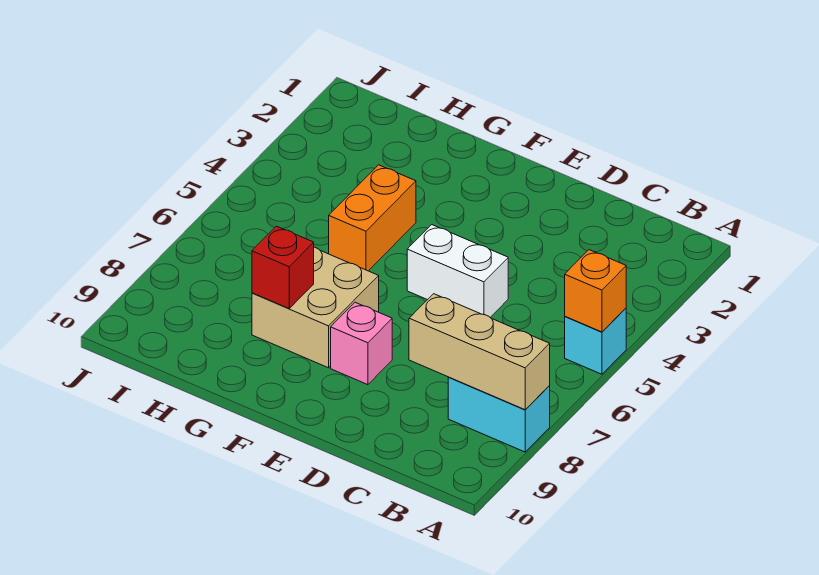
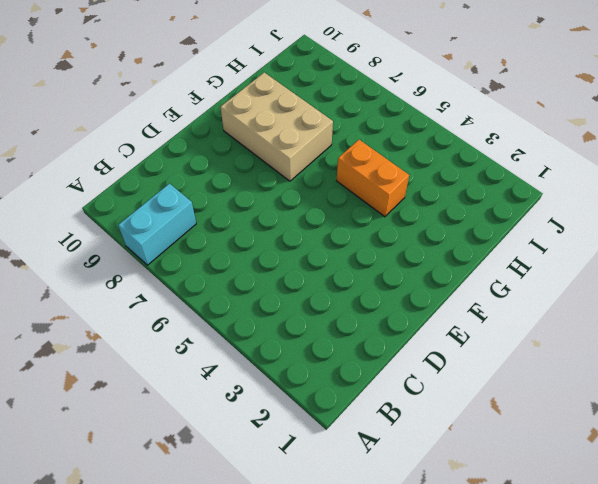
tan brick F7:G9 level 1 -> tan brick F7:G8 level 1
none -> cyan brick A5 level 1
none -> white brick D5:E5 level 1

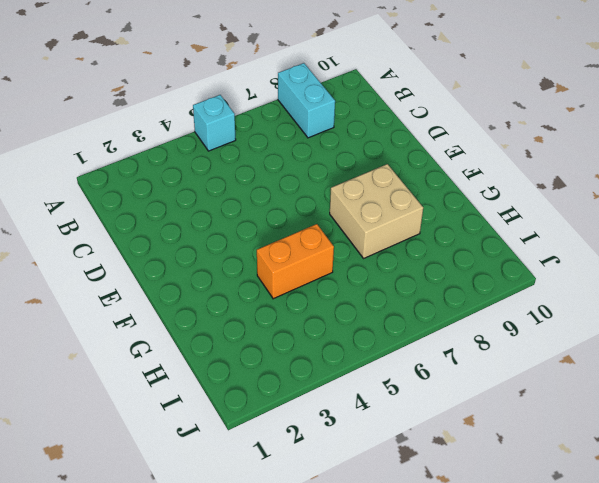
none -> white brick D5:E5 level 1
none -> pink brick E8 level 1

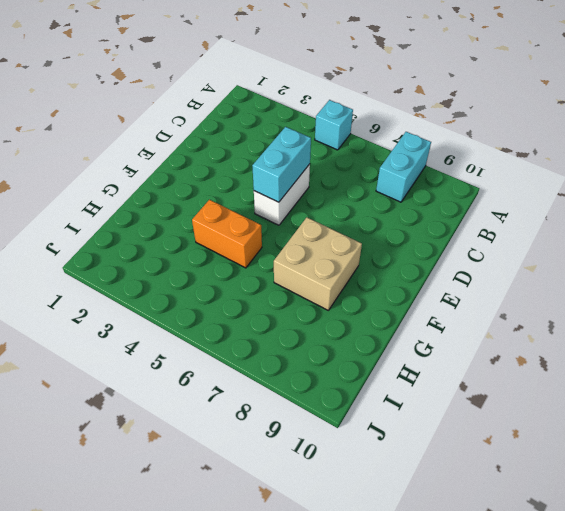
cyan brick D5:E5 level 2 -> none
none -> pink brick E8 level 1
none -> orange brick A5 level 2

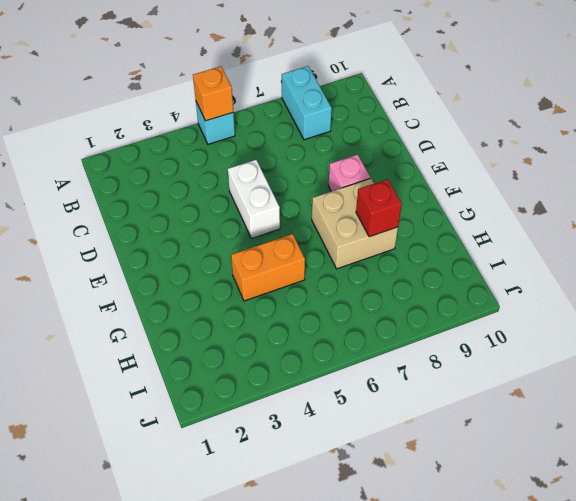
none -> tan brick A8:C8 level 2

